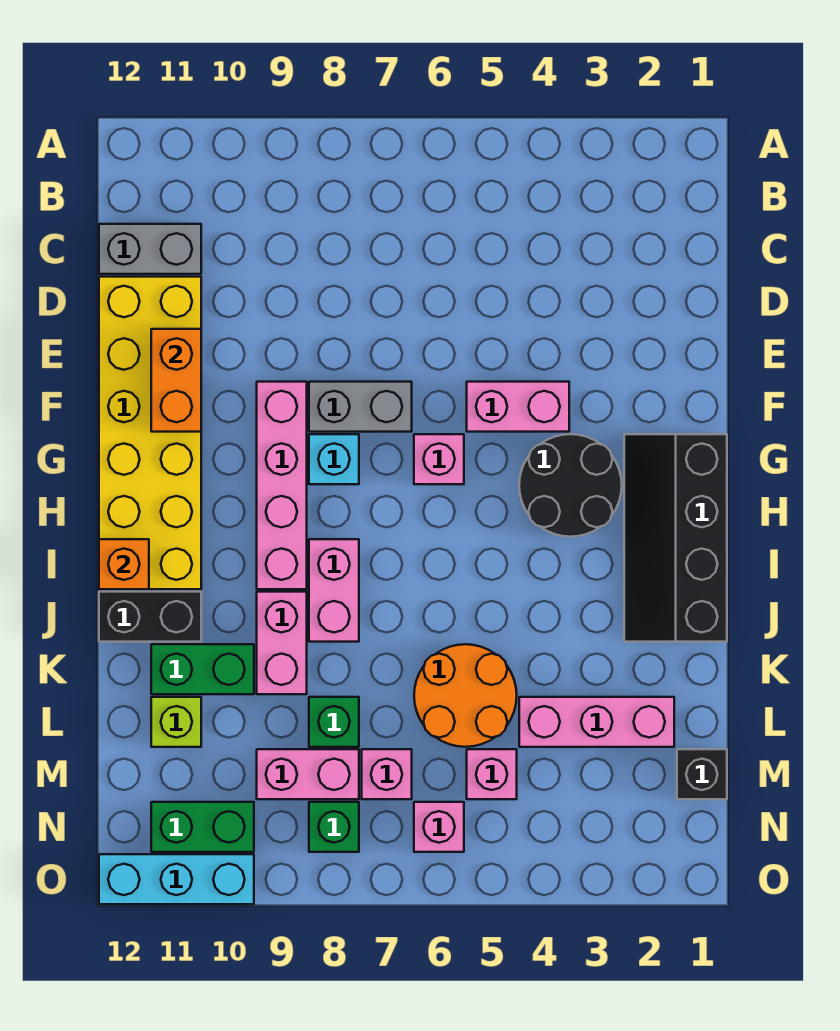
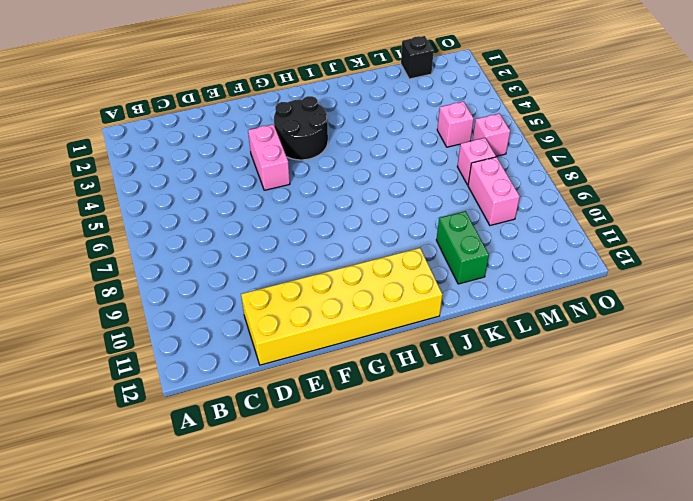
none -> grey brick C11:C12 level 1
none -> grey brick F7:F8 level 1
none -> pink brick F9:I9 level 1

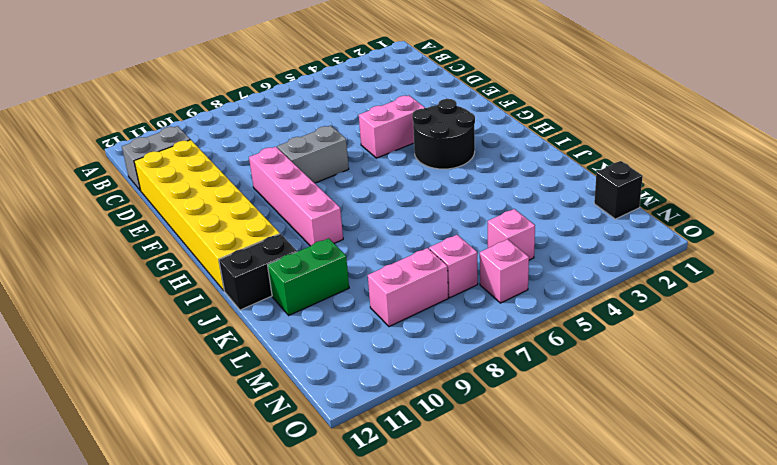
none -> black slope G1:J2 level 1 top 1
none -> pink brick G6 level 1
none -> cyan brick G8 level 1

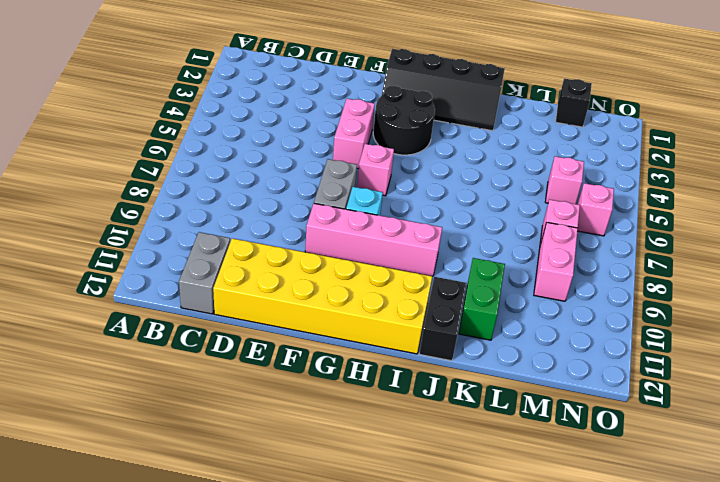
none -> pink brick I8:J8 level 1
none -> pink brick J9:K9 level 1
none -> orange round brick K5:L6 level 1

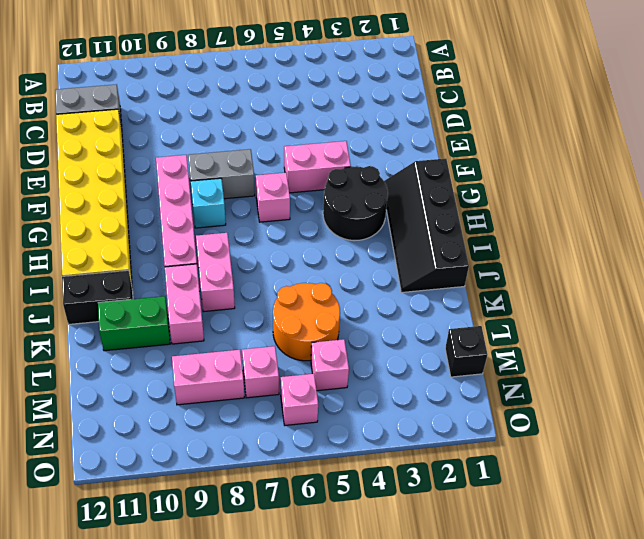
none -> pink brick L2:L4 level 1
none -> green brick L8 level 1
none -> lime brick L11 level 1

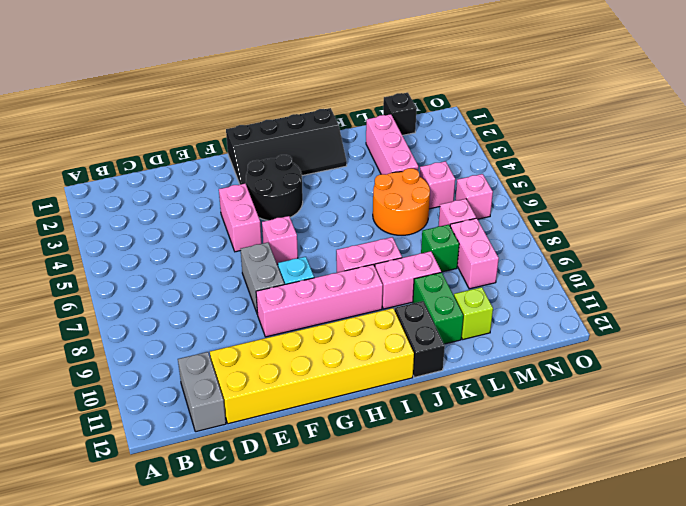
none -> green brick N8 level 1
none -> green brick N10:N11 level 1
none -> cyan brick O10:O12 level 1

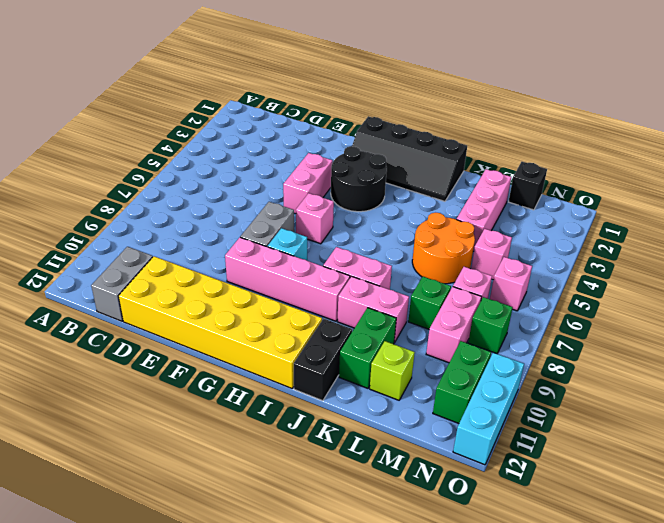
none -> orange brick E11:F11 level 2
none -> orange brick I12 level 2

